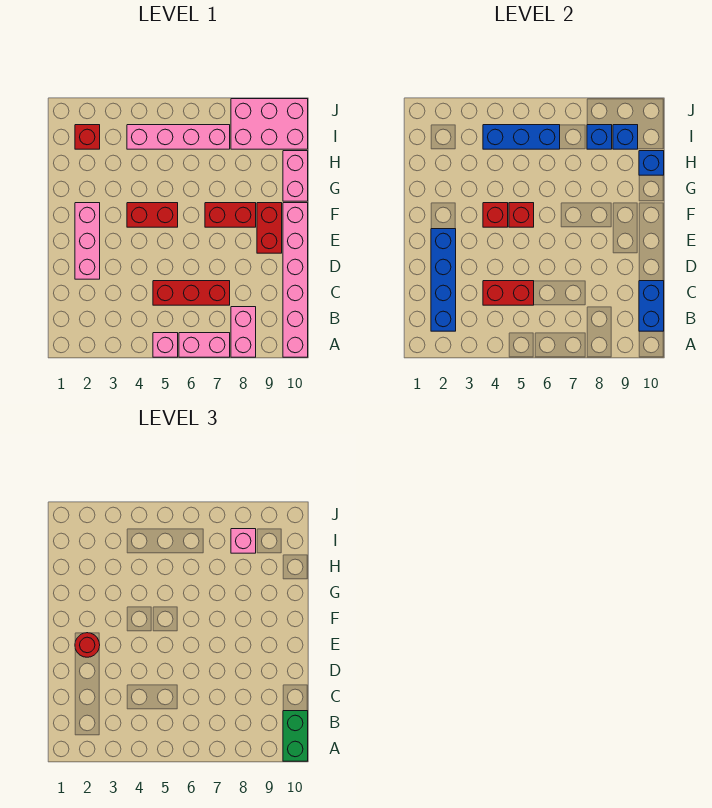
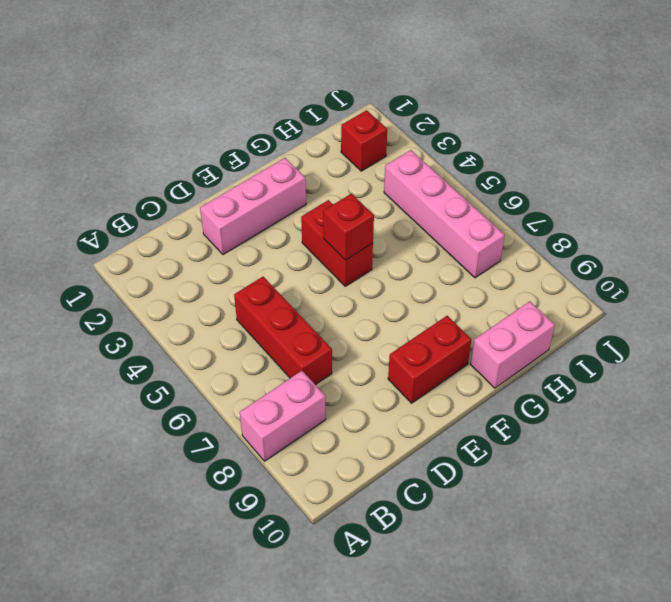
none -> pink brick A5 level 1
none -> pink brick A6:A7 level 1
none -> pink brick A10:F10 level 1

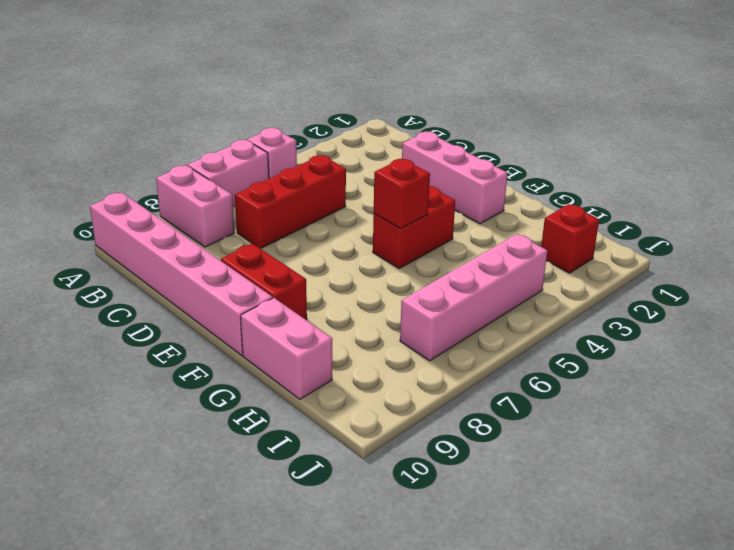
none -> red brick F7:F8 level 1
none -> pink brick I8:J10 level 1
none -> blue brick B2:E2 level 2

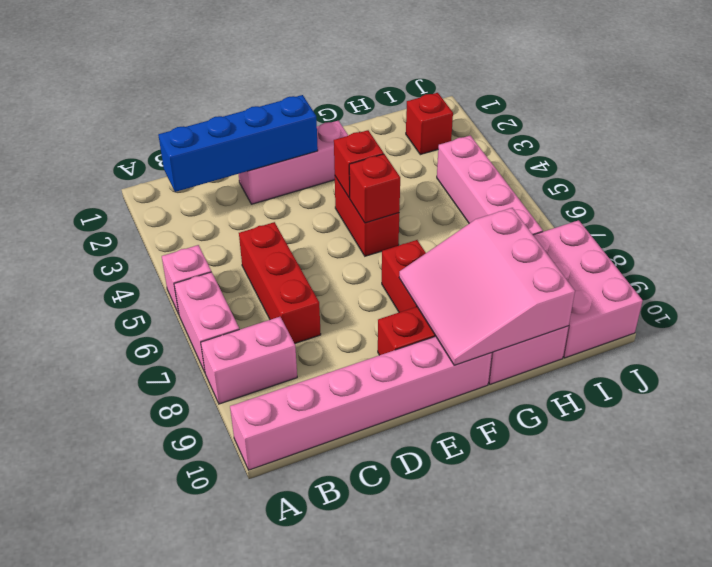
pink slope F8:H10 level 2 top H -> blue brick H10 level 2
none -> blue brick B10:C10 level 2
none -> red brick C4:C5 level 2
none -> blue brick I4:I6 level 2

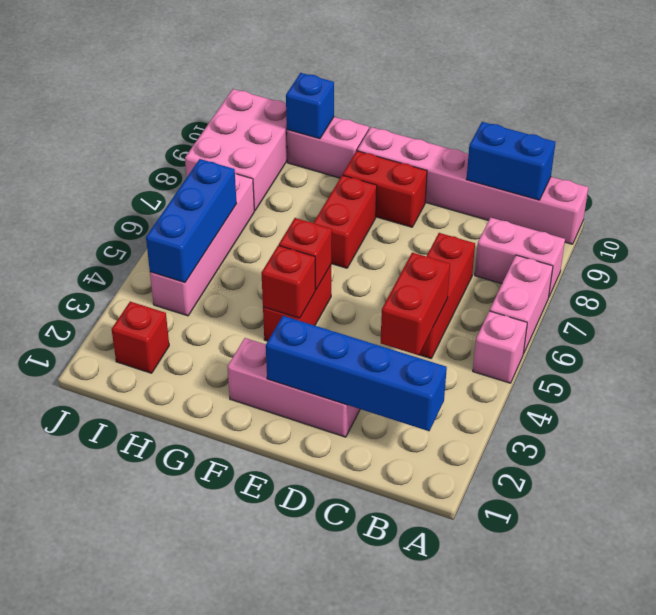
none -> blue brick I8 level 2
none -> blue brick I9 level 2
none -> green brick A10:B10 level 3

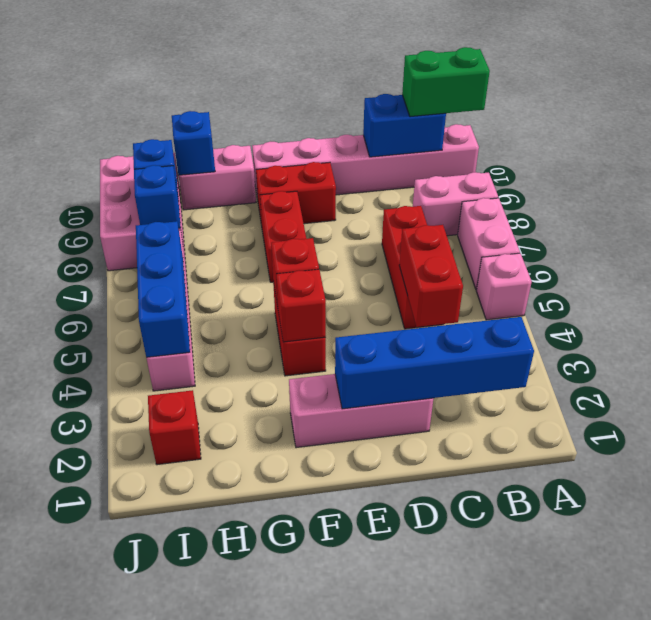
none -> red round brick E2 level 3
none -> pink brick I8 level 3

